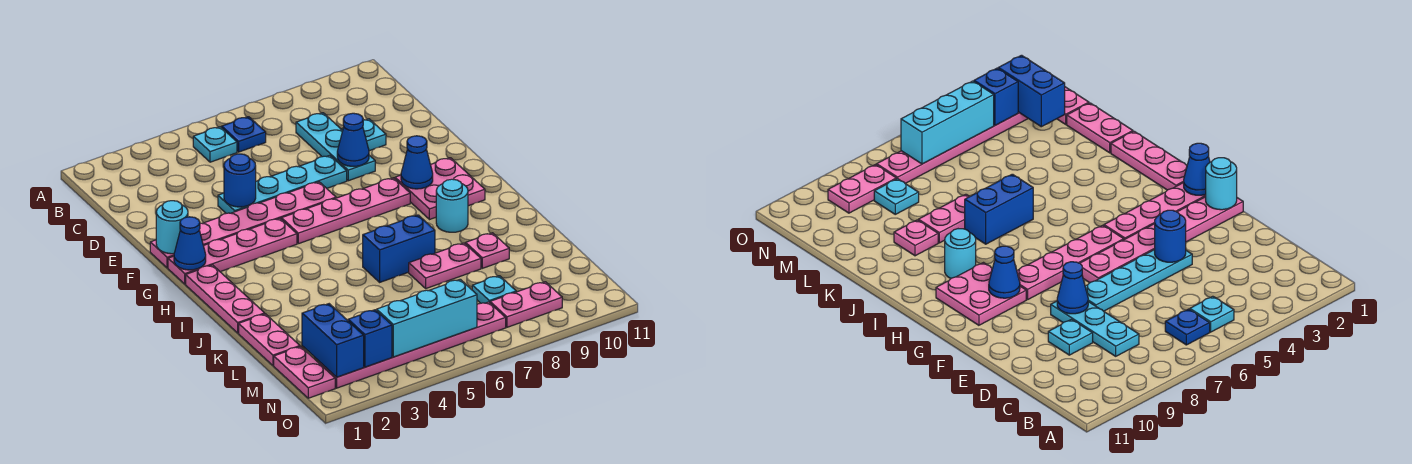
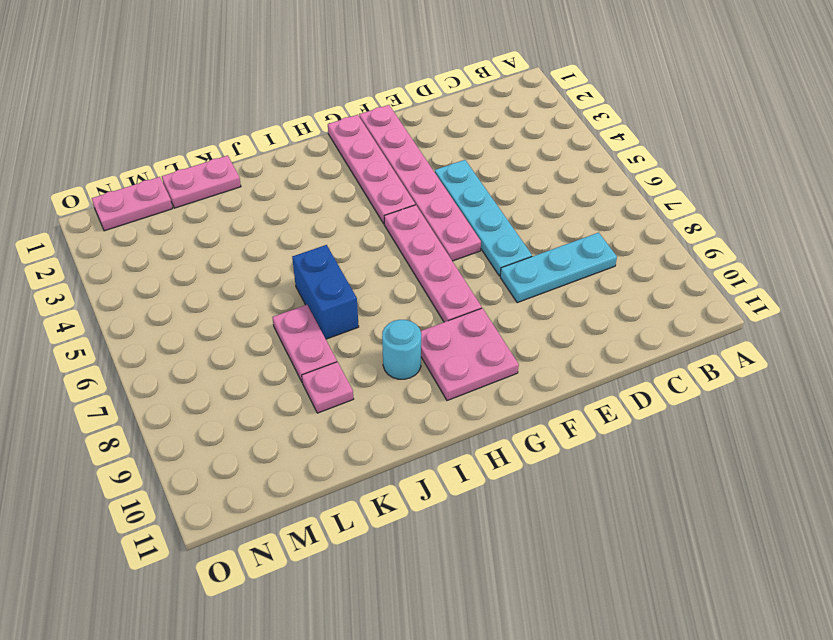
none -> cyan plate B5 level 1
none -> blue plate B6 level 1
none -> cyan plate D9 level 1

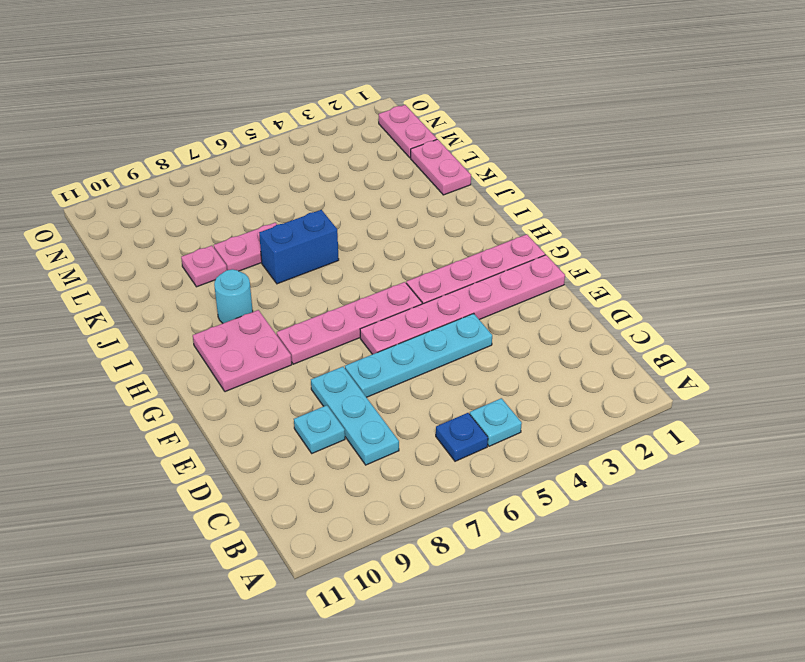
none -> pink plate H1:J1 level 1
none -> cyan plate M8 level 1
none -> pink plate N2:N7 level 1

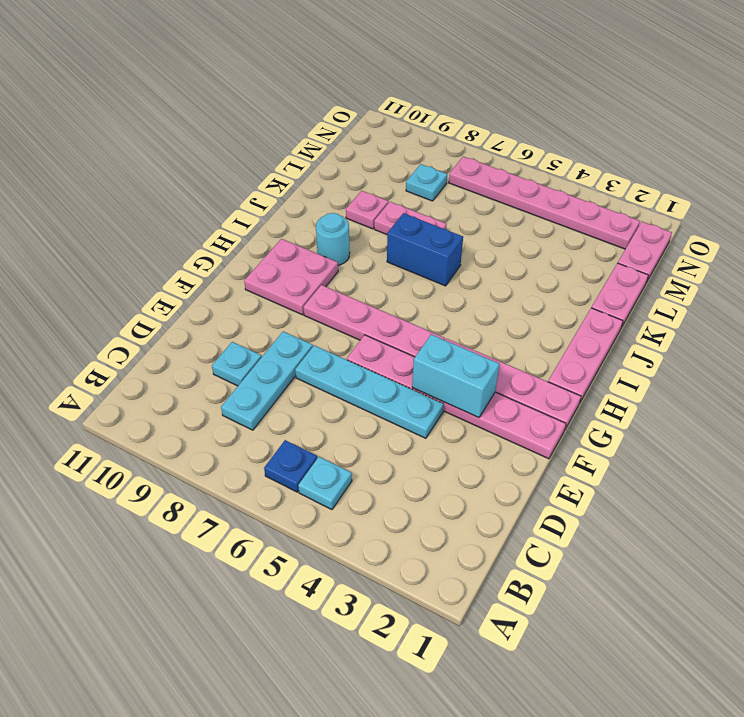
cyan brick F3:F4 level 2 -> none
none -> pink plate N8:N9 level 1
none -> blue round brick E4 level 2
none -> blue cone E8 level 2

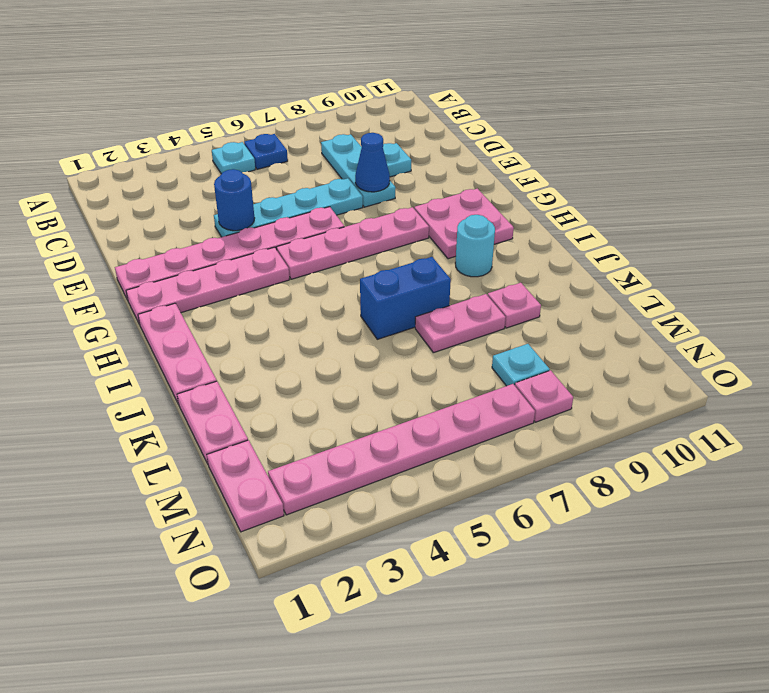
pink plate N8 level 1 -> pink plate N8:N9 level 1
none -> cyan round brick F1 level 2
none -> blue cone G1 level 2
none -> blue cone G9 level 2

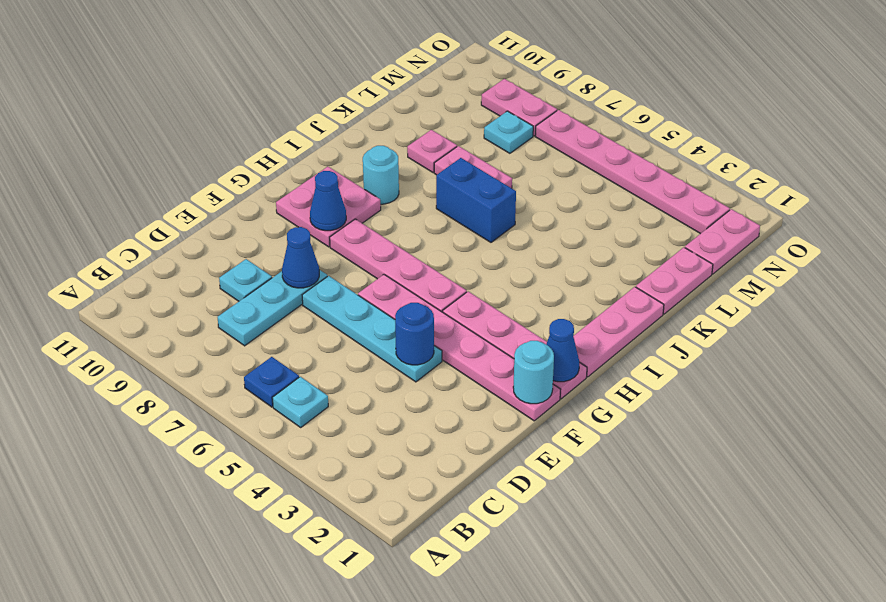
none -> blue brick M2:N2 level 2
none -> blue brick N3 level 2
none -> cyan brick N4:N6 level 2

